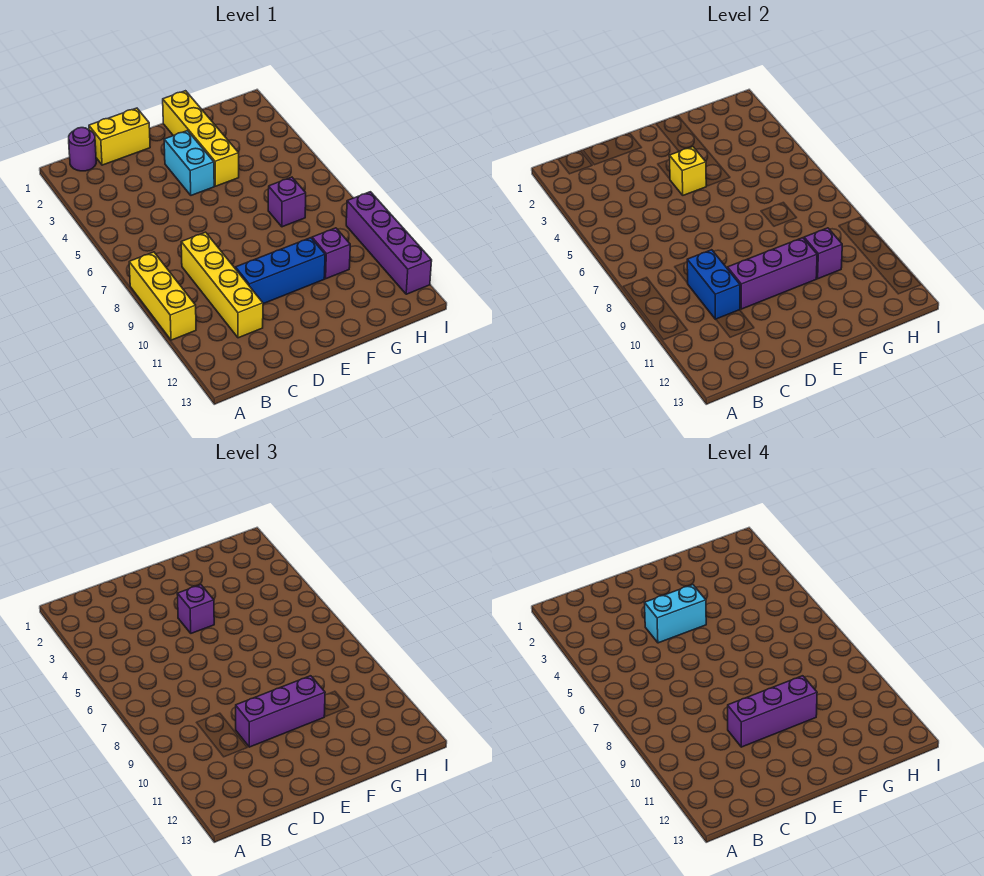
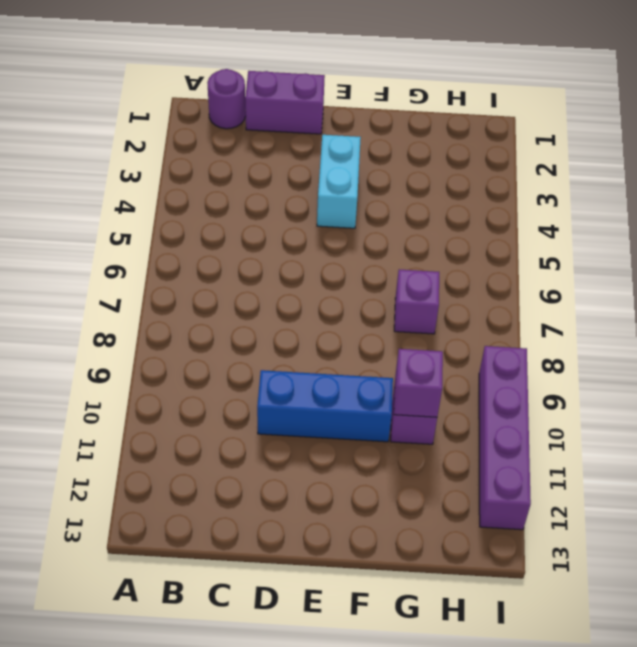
purple brick C1:D1 level 1 -> yellow brick C1:D1 level 1
none -> yellow brick A8:A10 level 1
none -> yellow brick C8:C11 level 1
none -> yellow brick F1:F4 level 1

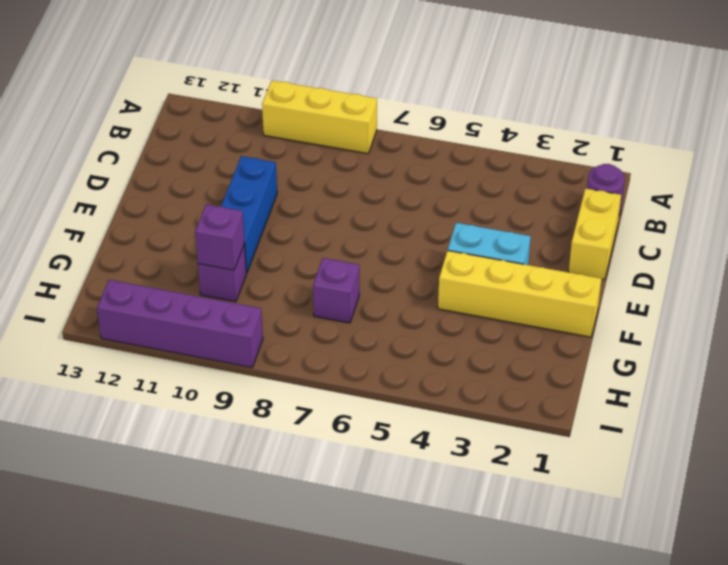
none -> yellow brick C8:C11 level 1
none -> blue brick C9:C10 level 2
none -> purple brick D10:F10 level 2

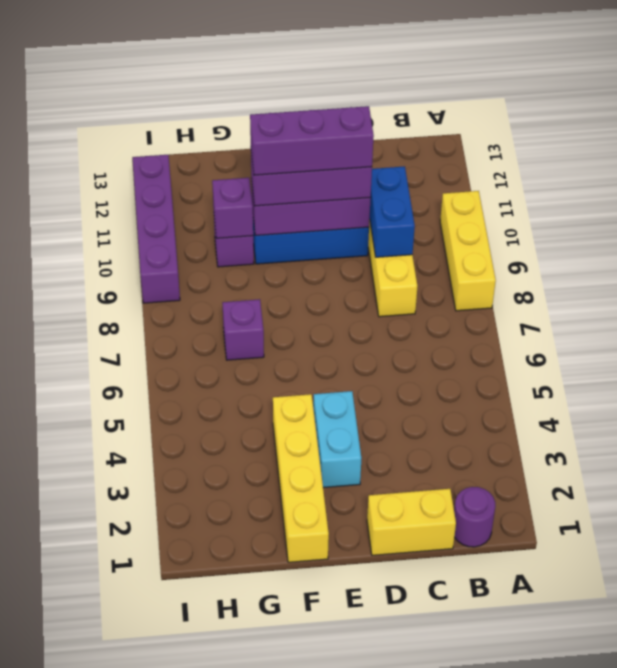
none -> yellow brick E4 level 2
none -> purple brick E4 level 3
none -> cyan brick D4:E4 level 4

